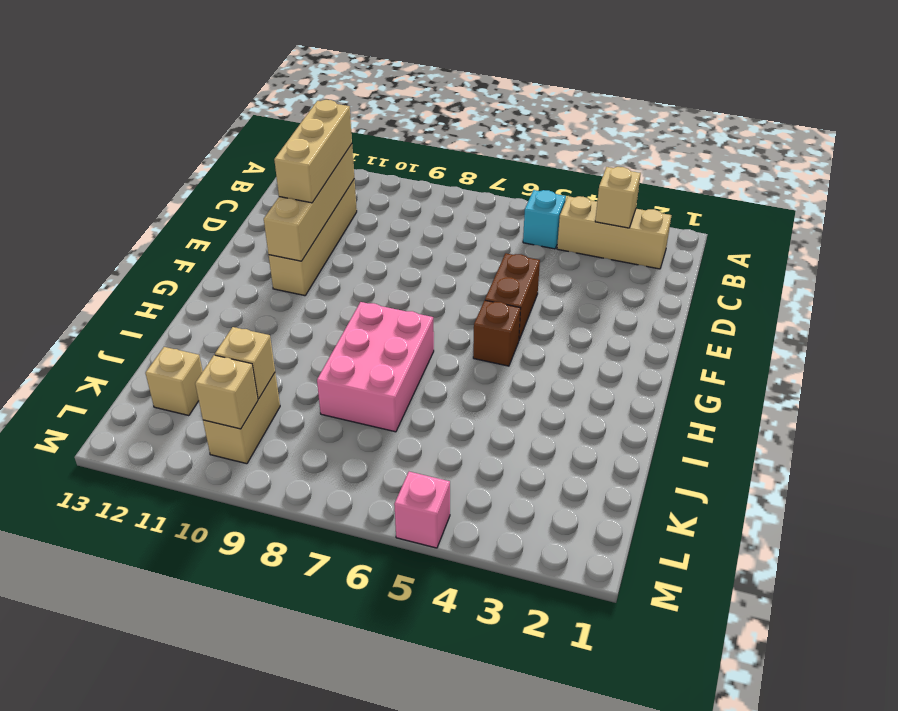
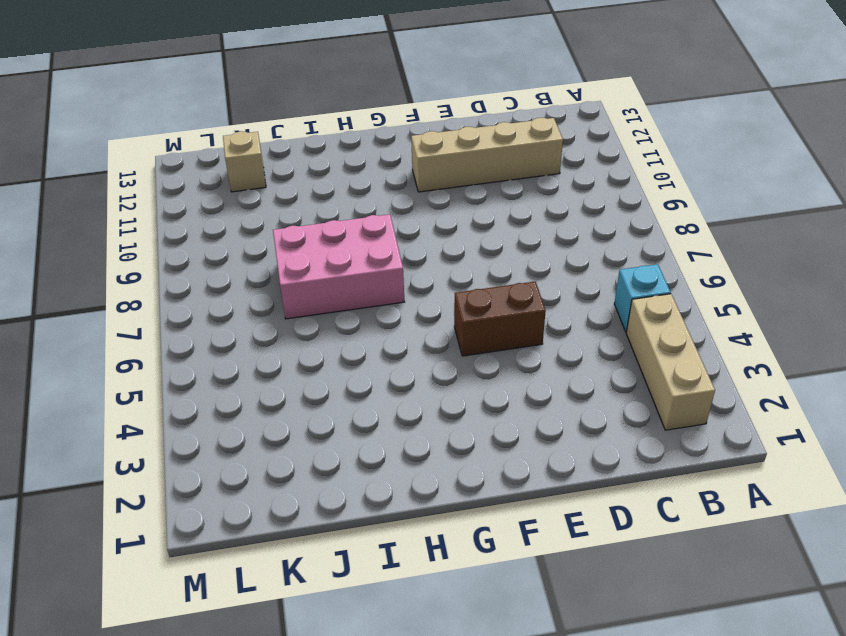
none -> brown brick G5 level 1
none -> tan brick K10:L10 level 1
none -> pink brick M5 level 1

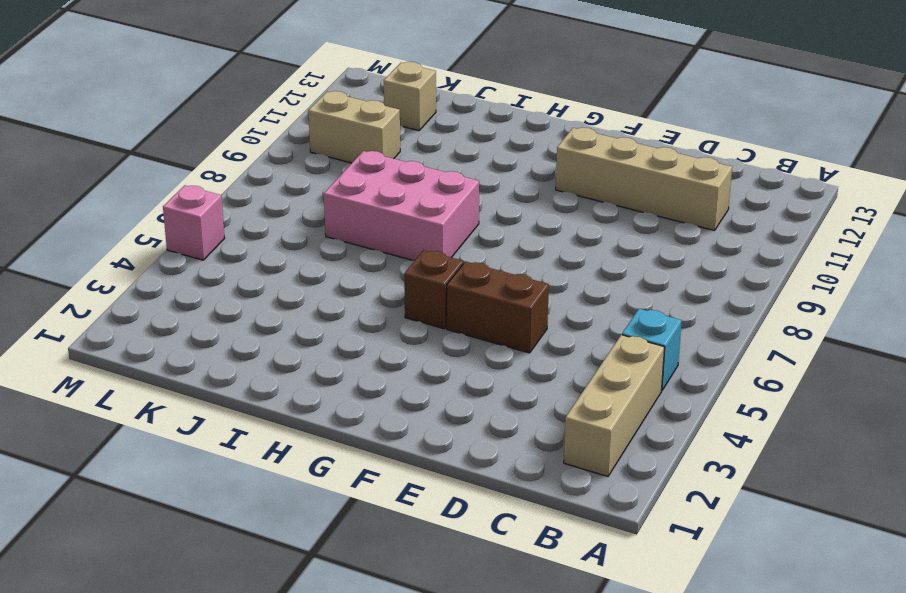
none -> tan brick B3 level 2
none -> tan brick C11:F11 level 2
none -> tan brick K10 level 2

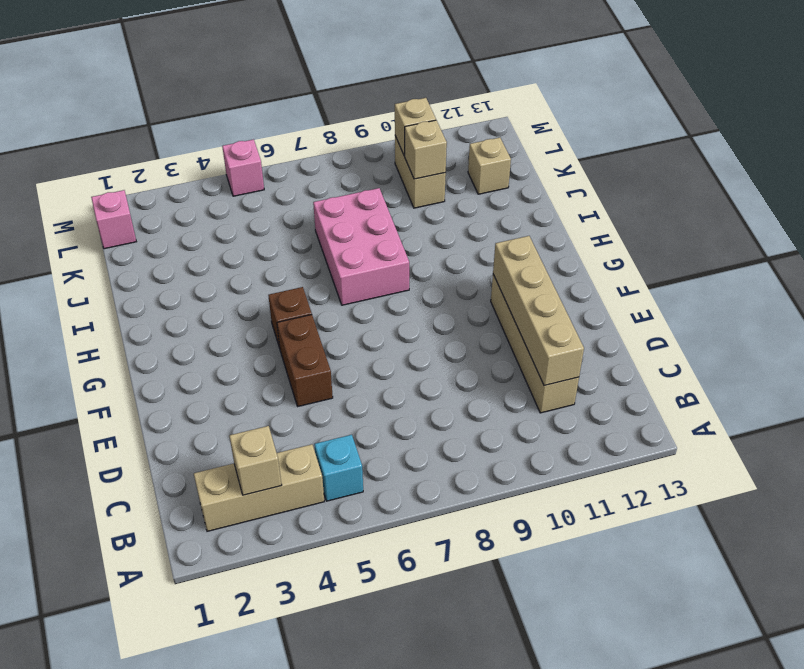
pink brick L1 level 1 -> none
none -> tan brick C11:E11 level 3

